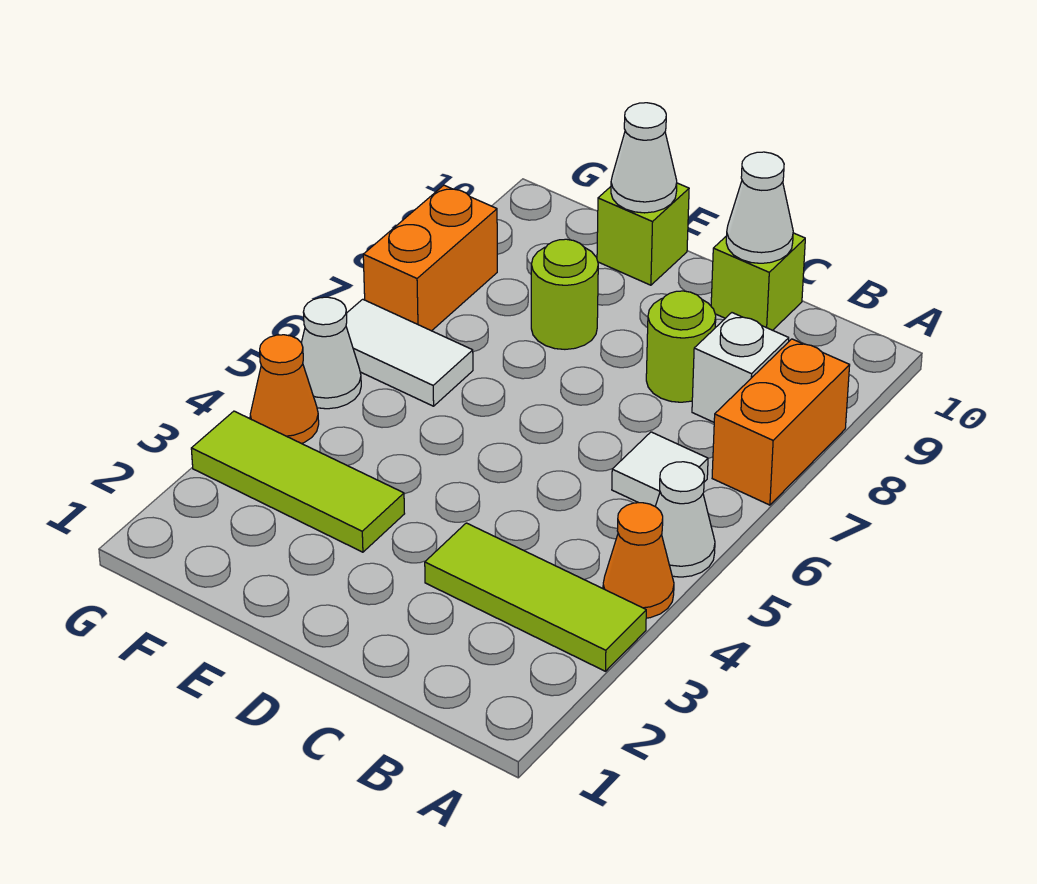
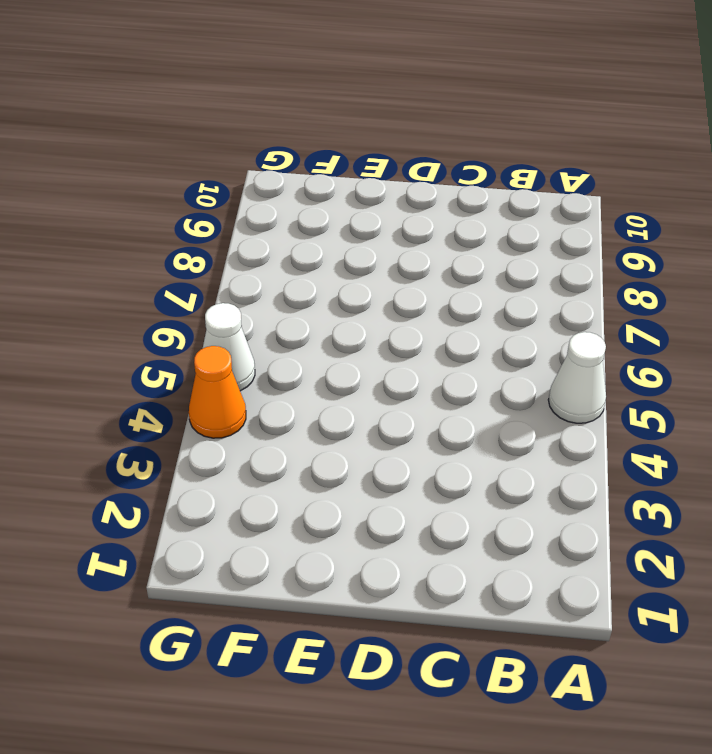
none -> lime tile A3:C3 level 1
none -> orange cone A4 level 1
none -> orange brick A7:A8 level 1

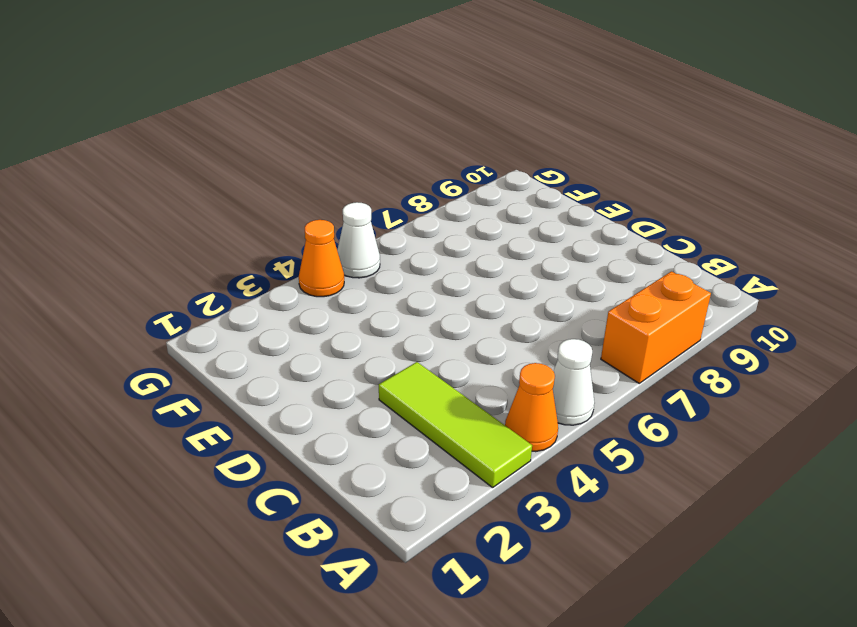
none -> white tile B6 level 1
none -> white brick B8 level 1
none -> lime round brick C8 level 1

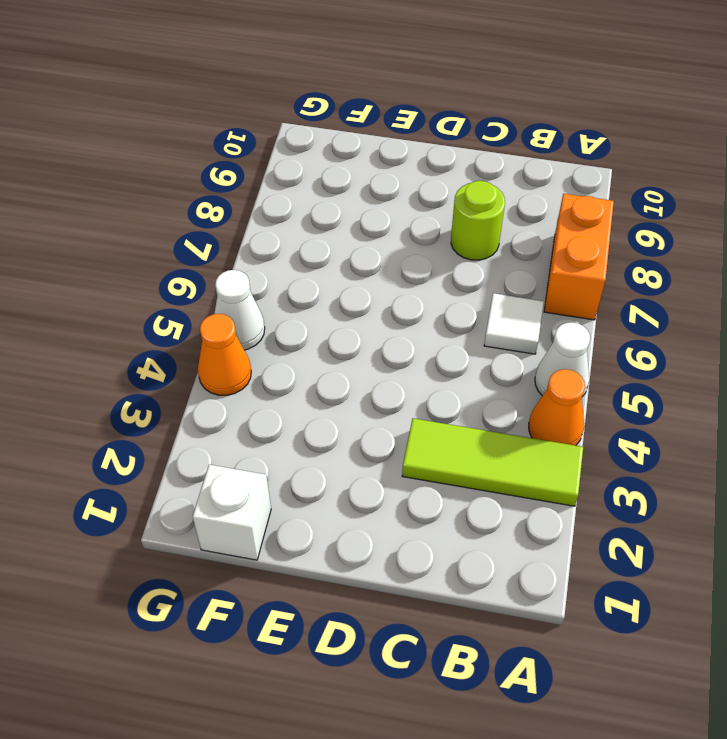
white brick F1 level 1 -> white brick B8 level 1
none -> lime brick C10 level 1
none -> lime tile E3:G3 level 1
none -> lime round brick E8 level 1

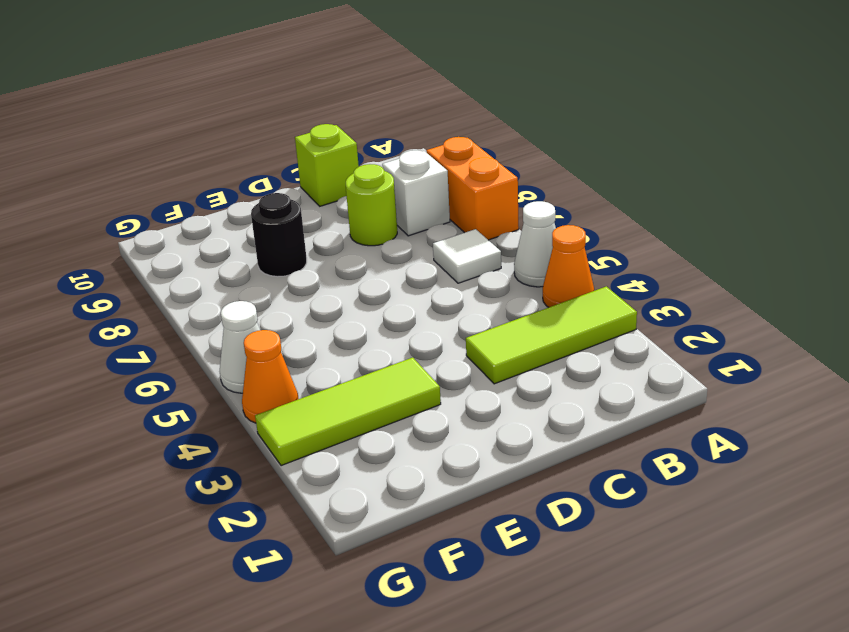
black round brick E8 level 1 -> lime round brick E8 level 1
none -> lime brick E10 level 1
none -> white tile F6:G6 level 1
none -> orange brick G7:G8 level 1

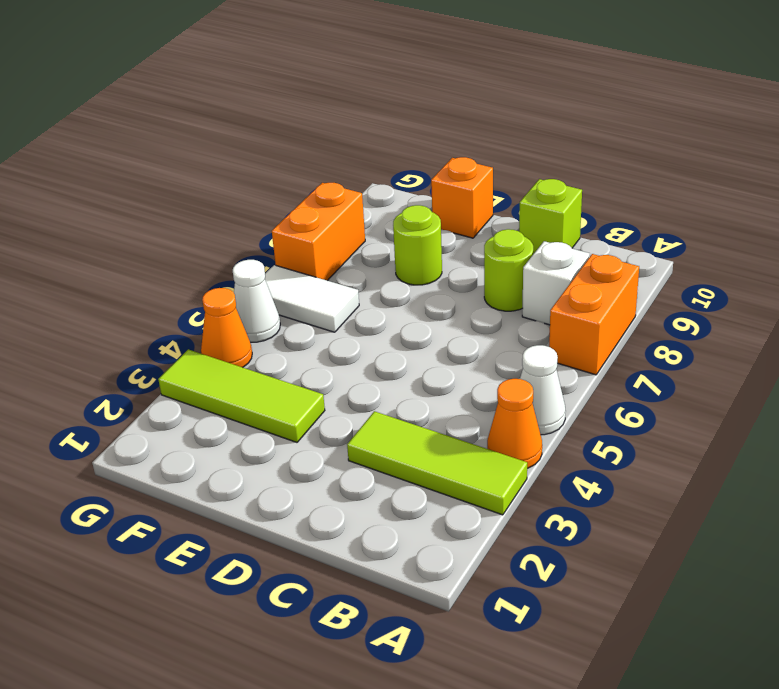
orange brick E10 level 1 -> lime brick E10 level 1
none -> white tile B6 level 1
none -> white cone C10 level 2
none -> white cone E10 level 2

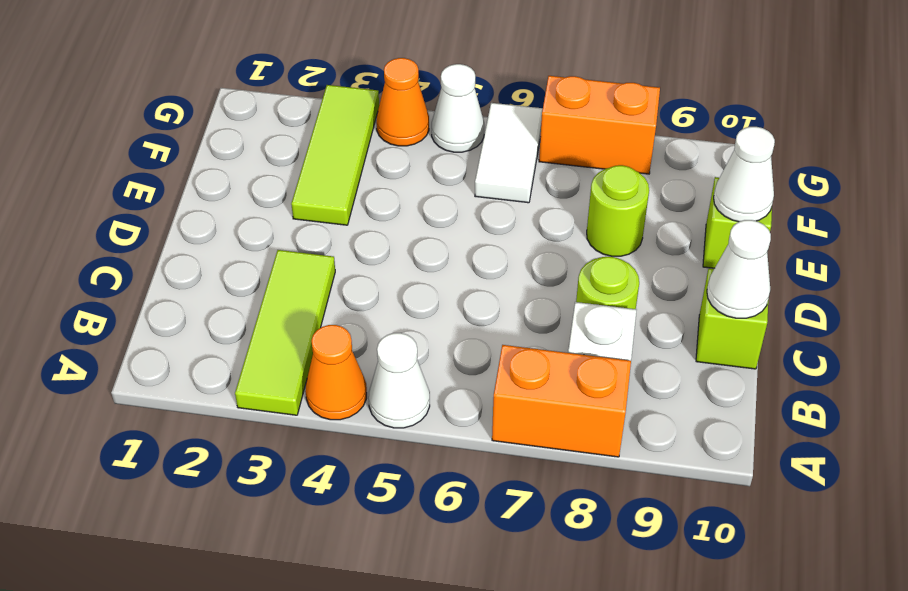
none -> white tile B6 level 1

